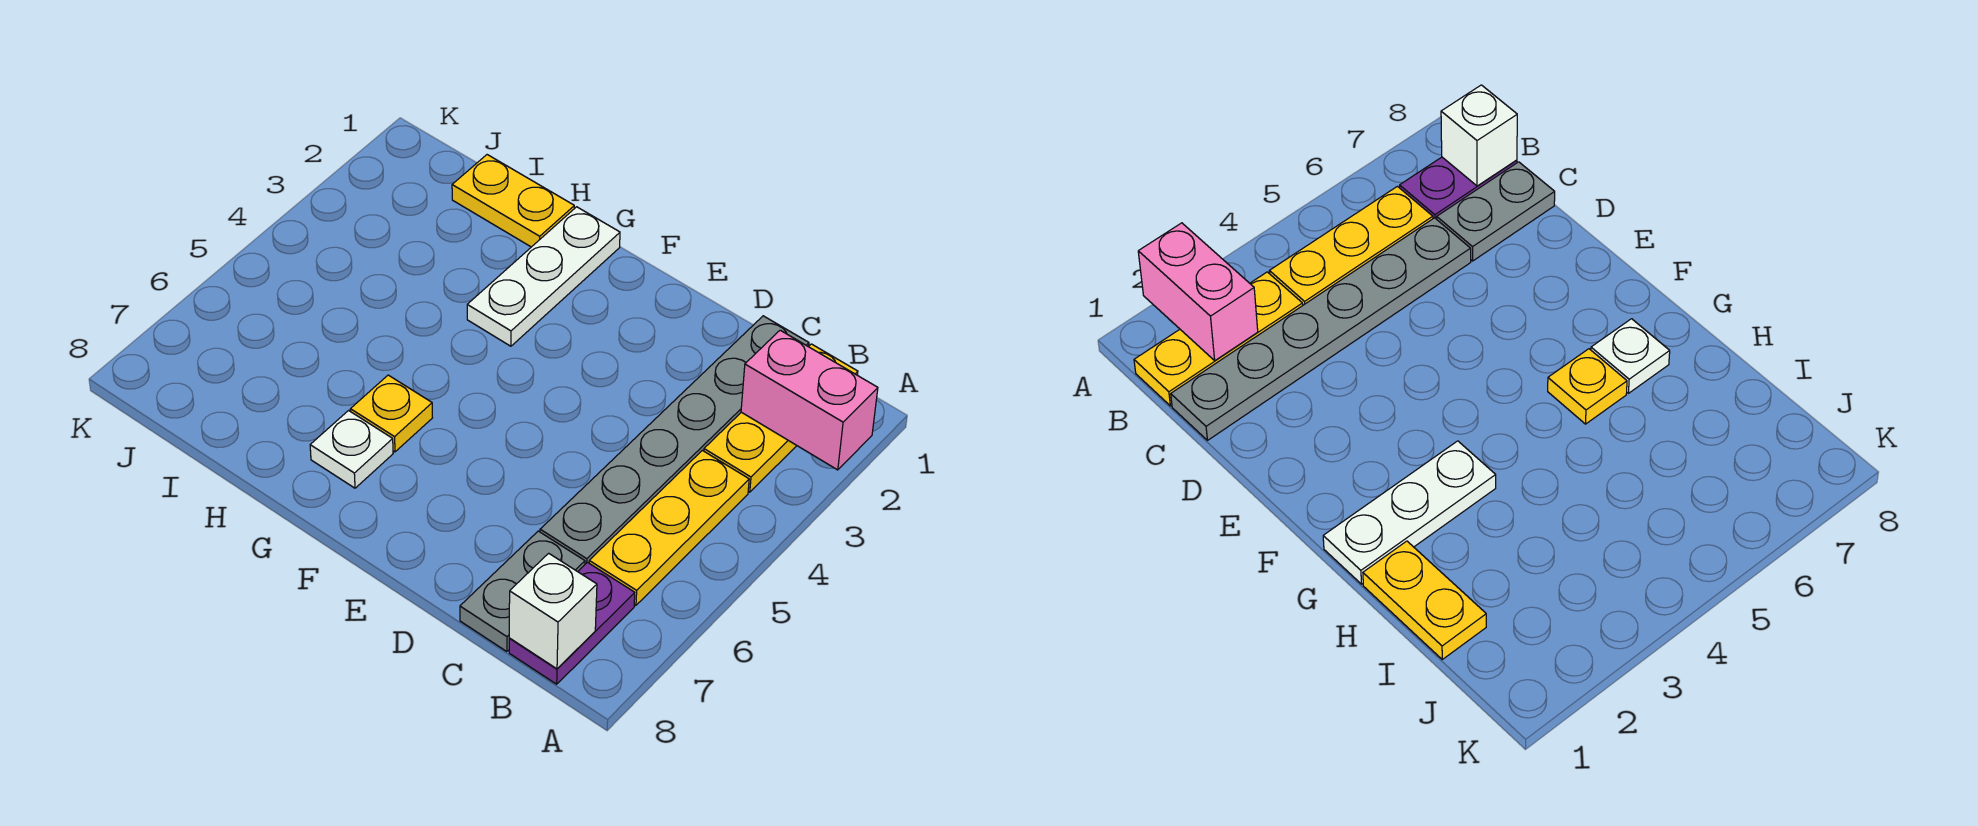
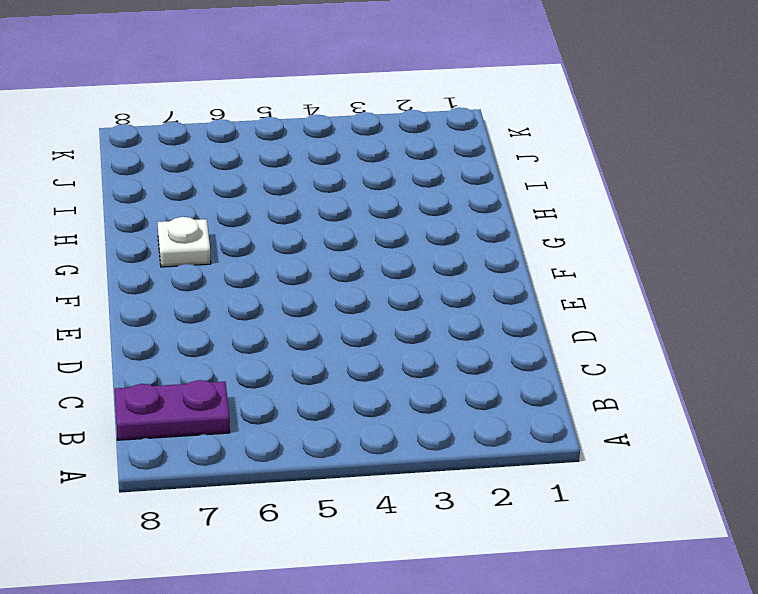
none -> yellow plate B1:B3 level 1
none -> yellow plate B4:B6 level 1

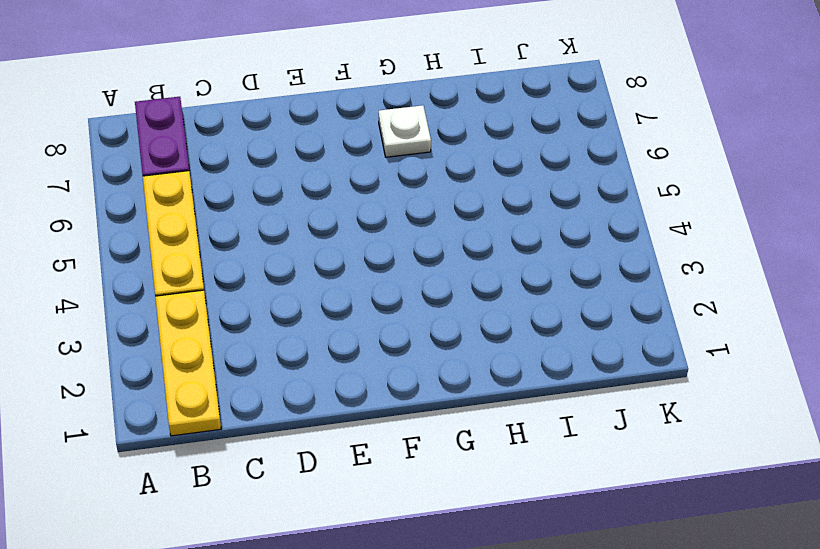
none -> grey plate C1:C6 level 1
none -> grey plate C7:C8 level 1

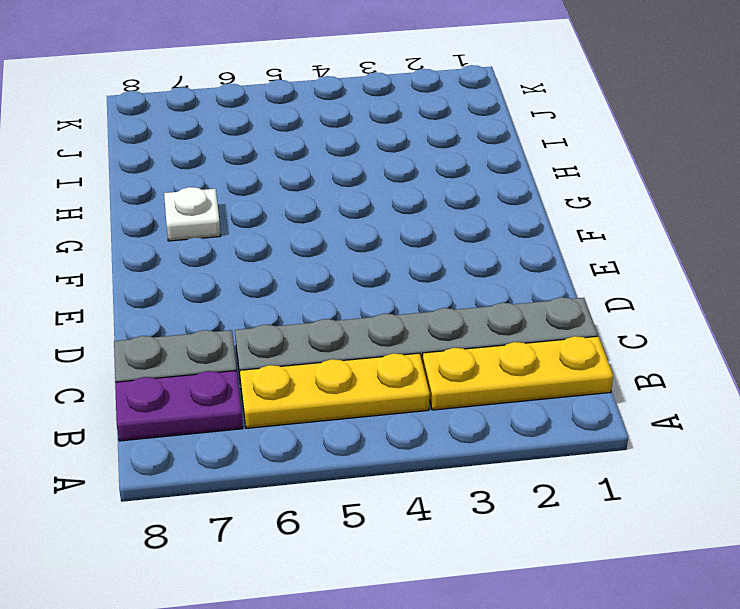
none -> white plate G1:G3 level 1
none -> yellow plate G6 level 1

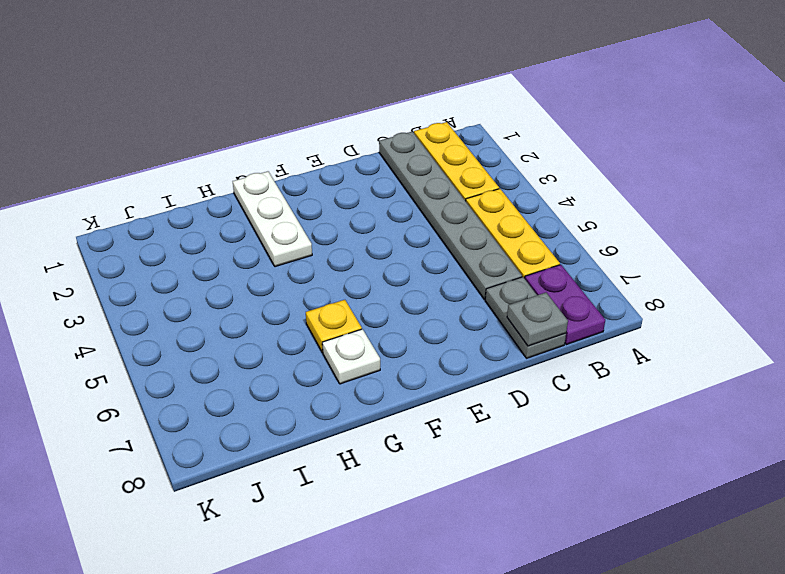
grey plate C8 level 2 -> none
none -> yellow plate H1:I1 level 1
none -> pink brick A2:B2 level 2

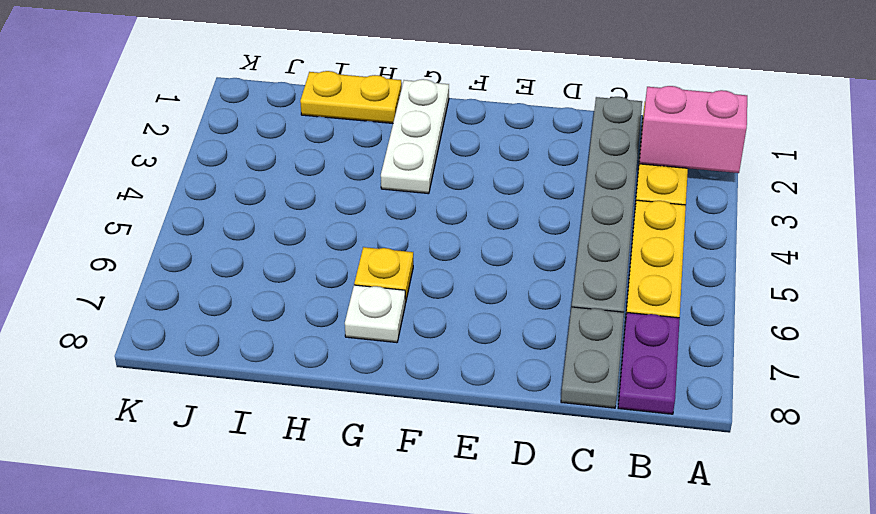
none -> white brick B8 level 2

